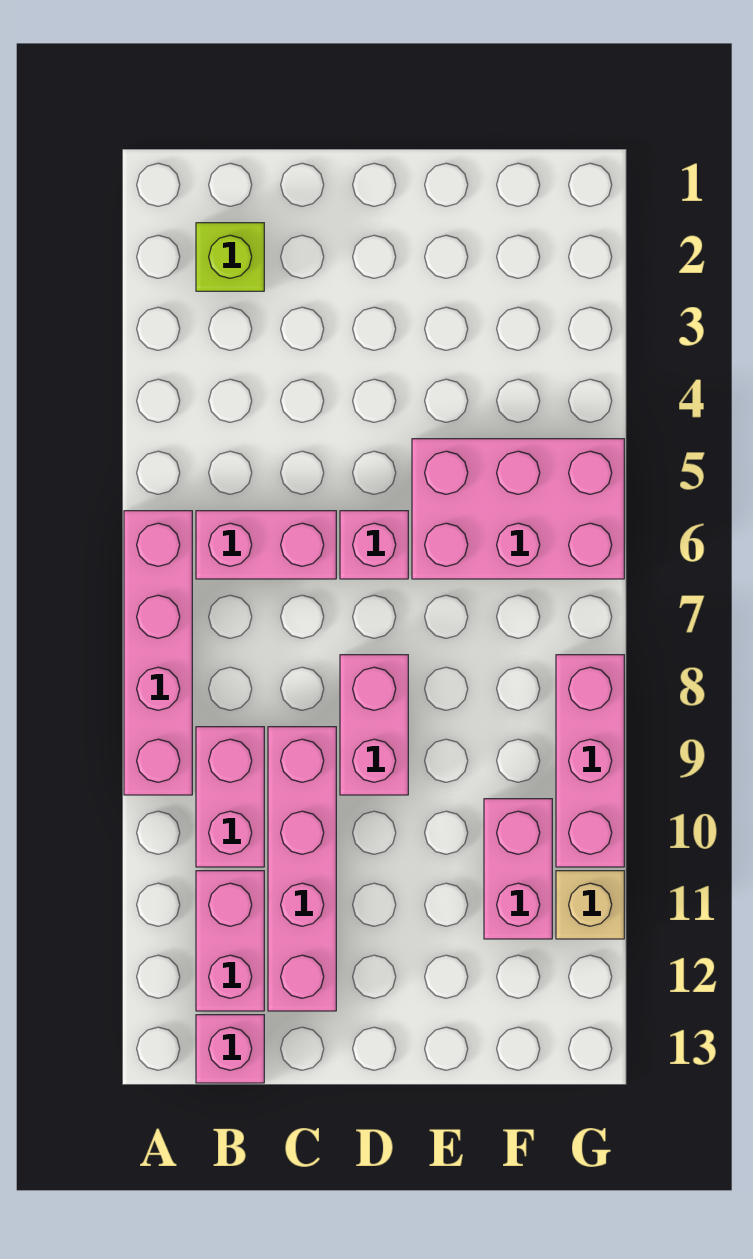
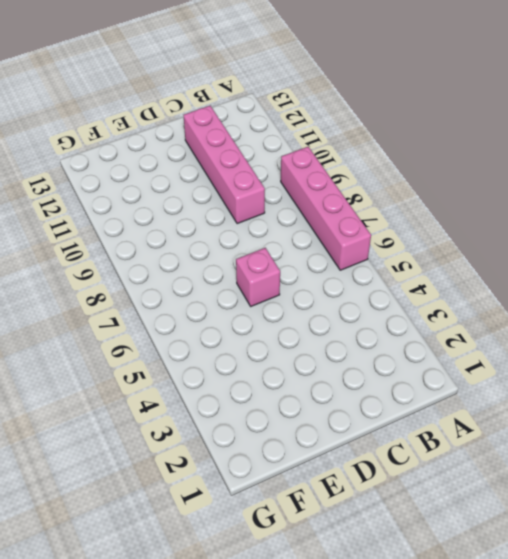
none -> lime brick B2 level 1
none -> pink brick B6:C6 level 1
none -> pink brick B9:B10 level 1

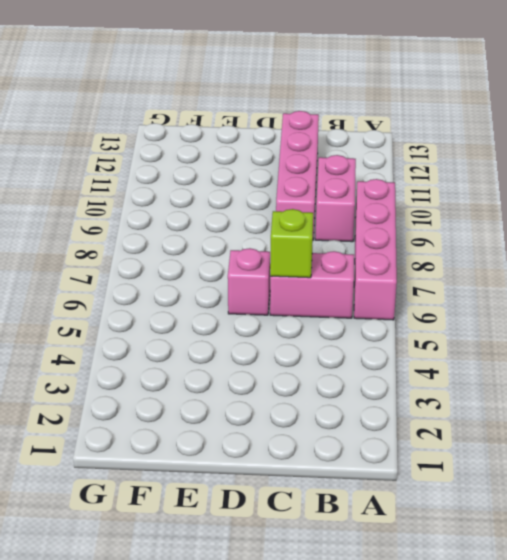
lime brick C6 level 2 -> lime brick B2 level 1
none -> pink brick B11:B12 level 1
none -> pink brick B13 level 1
none -> pink brick D8:D9 level 1

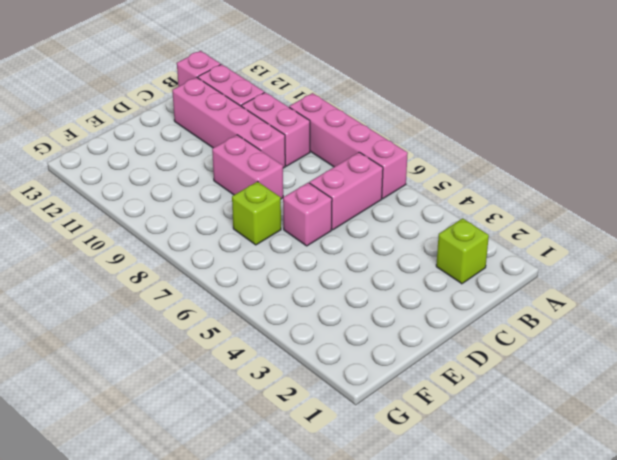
lime brick E7 level 1 -> none
none -> pink brick E5:G6 level 1
none -> pink brick F10:F11 level 1
none -> pink brick G8:G10 level 1

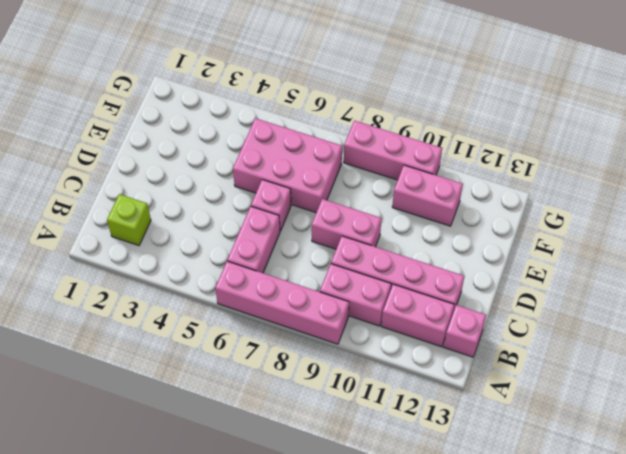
pink brick E5:F7 level 1 -> pink brick E5:G6 level 1
none -> tan brick G11 level 1

